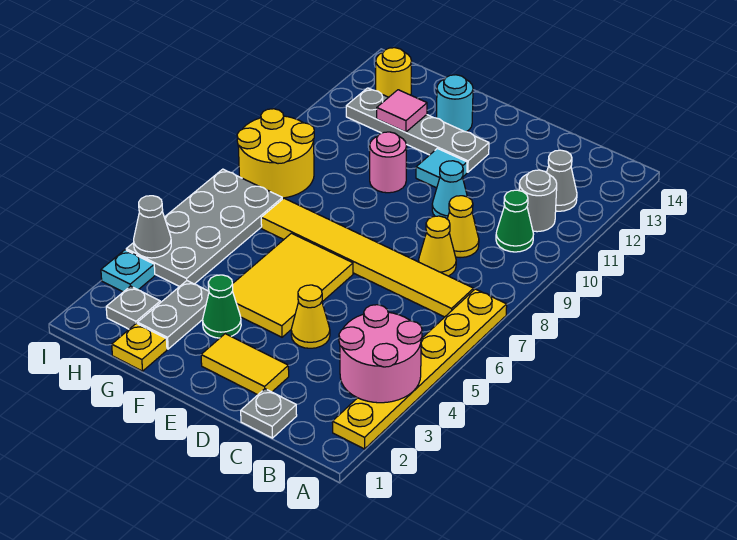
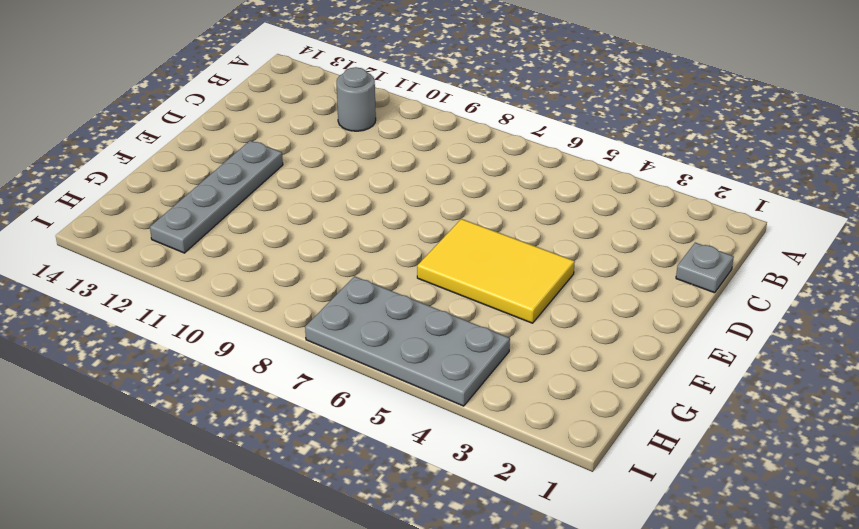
none -> yellow plate A2:A7 level 1
none -> yellow tile B7:G7 level 1
none -> green cone B10 level 1

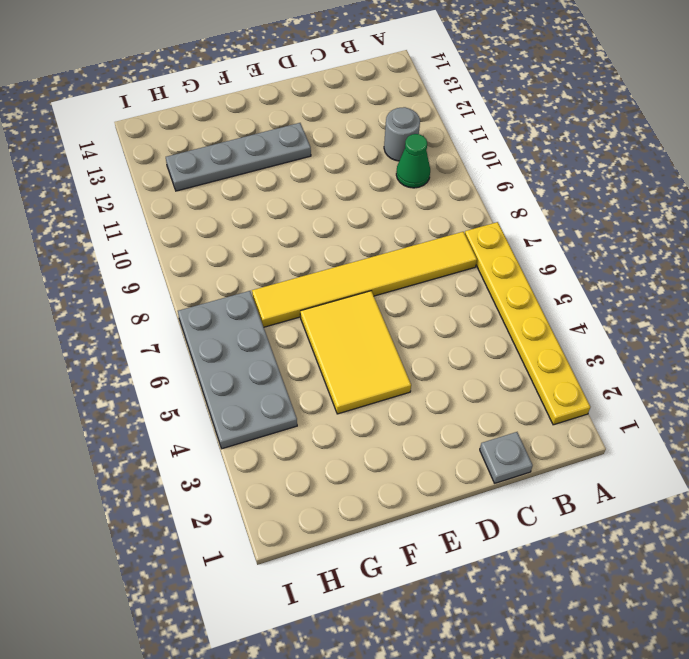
none -> grey cone B12 level 1
none -> yellow cone C8 level 1
none -> yellow cone C9 level 1

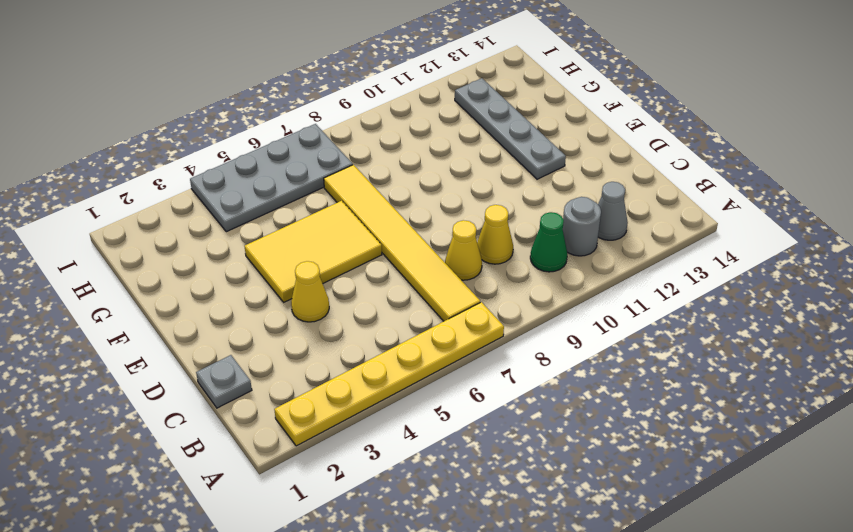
none -> yellow tile D2:E2 level 1
none -> cyan cone D10 level 1
none -> cyan tile E11 level 1

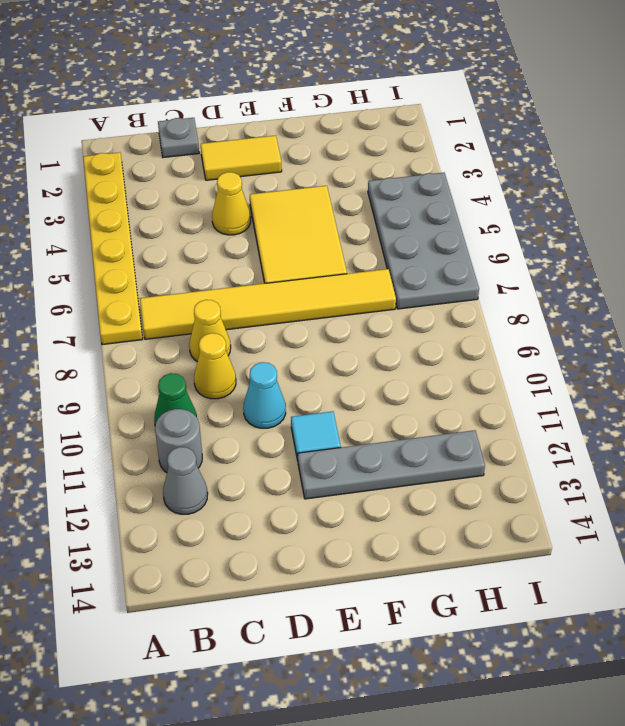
none -> green cone F3 level 1
none -> pink round brick F10 level 1
none -> cyan round brick F13 level 1

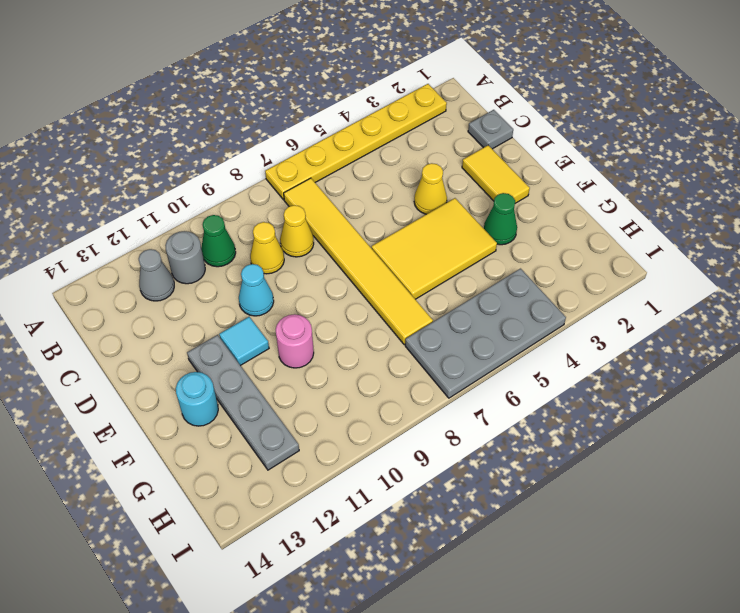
none -> yellow plate G1 level 1
none -> grey plate G2:G3 level 1
none -> grey plate H2 level 1

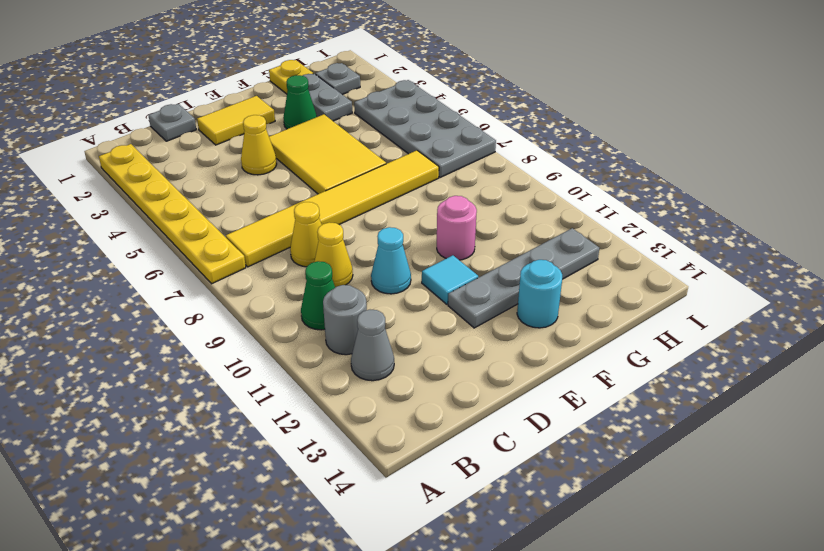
none -> yellow round brick H8:I9 level 1
none -> yellow round brick H13 level 1
none -> cyan plate I3 level 1

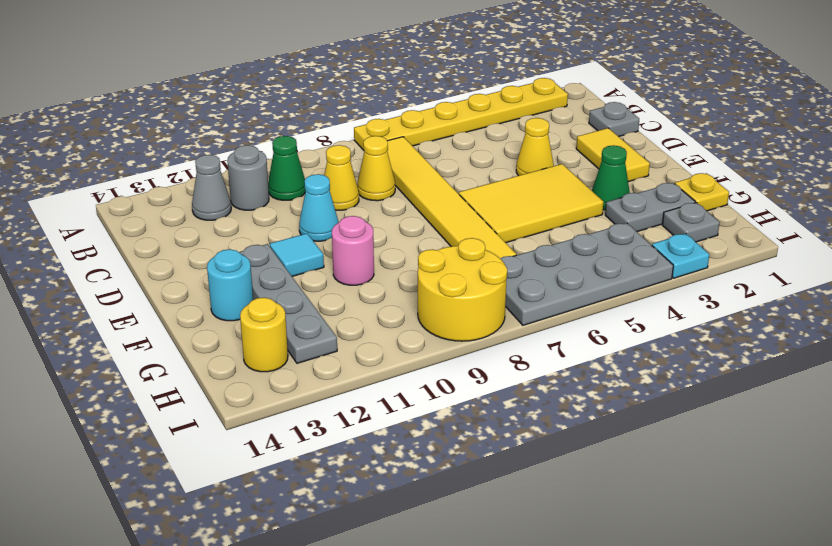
none -> pink round brick A3:B4 level 2
none -> pink tile G12 level 2
none -> grey cone I4 level 2

